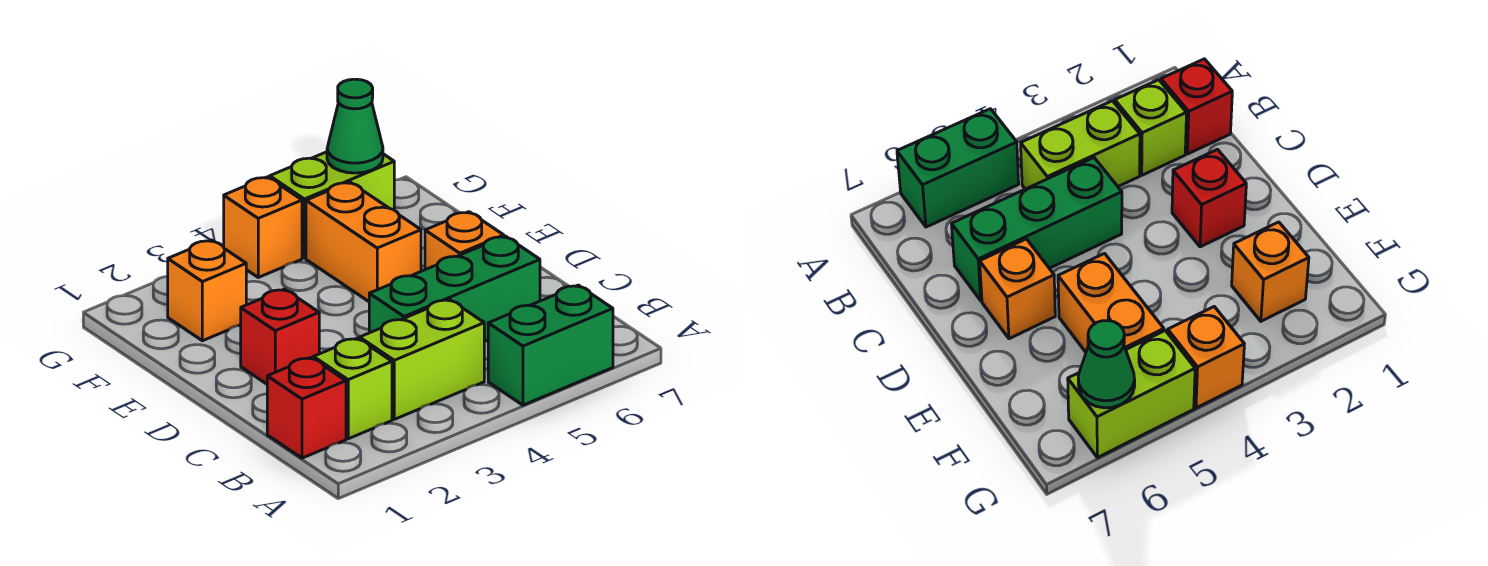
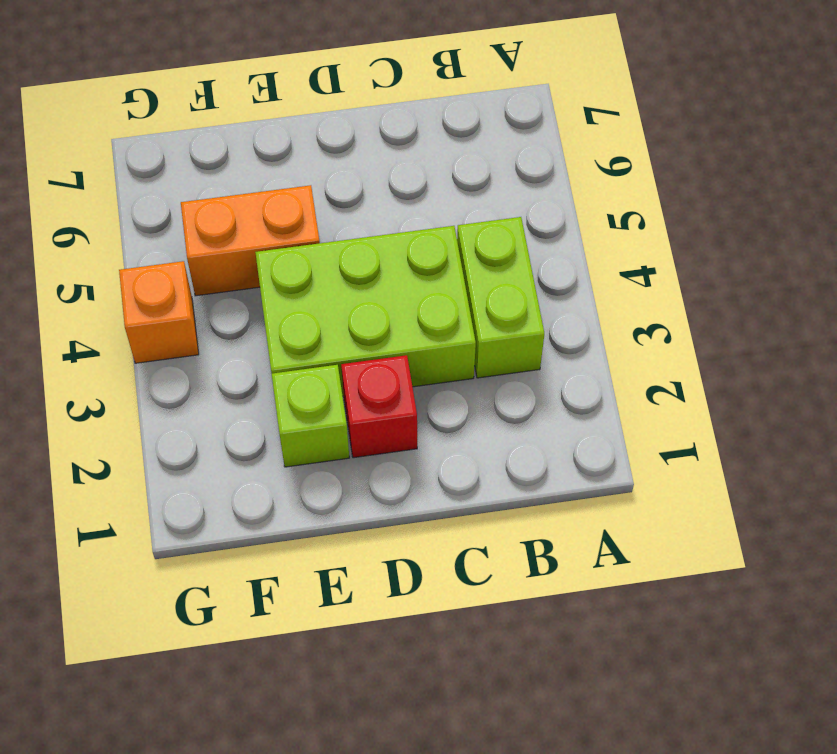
lime brick C3:E4 level 1 -> green brick C4:C6 level 1
lime brick E2 level 1 -> lime brick B2 level 1
none -> green brick A5:A6 level 1
none -> red brick B1 level 1
none -> orange brick D6 level 1

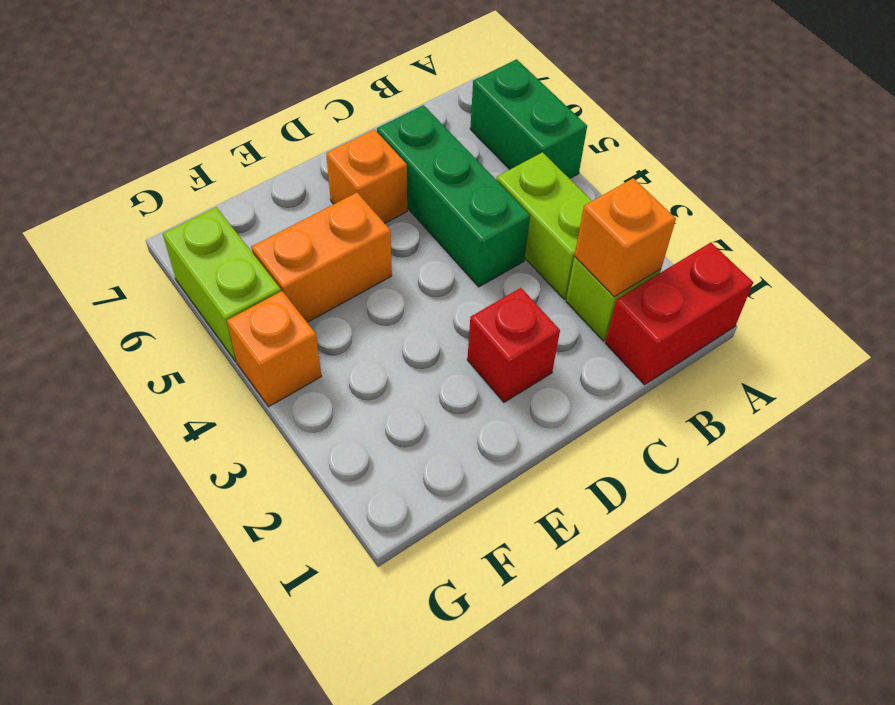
red brick A1:B1 level 1 -> red brick B1 level 1
orange brick B2 level 2 -> orange brick F2 level 1
none -> green cone G6 level 2

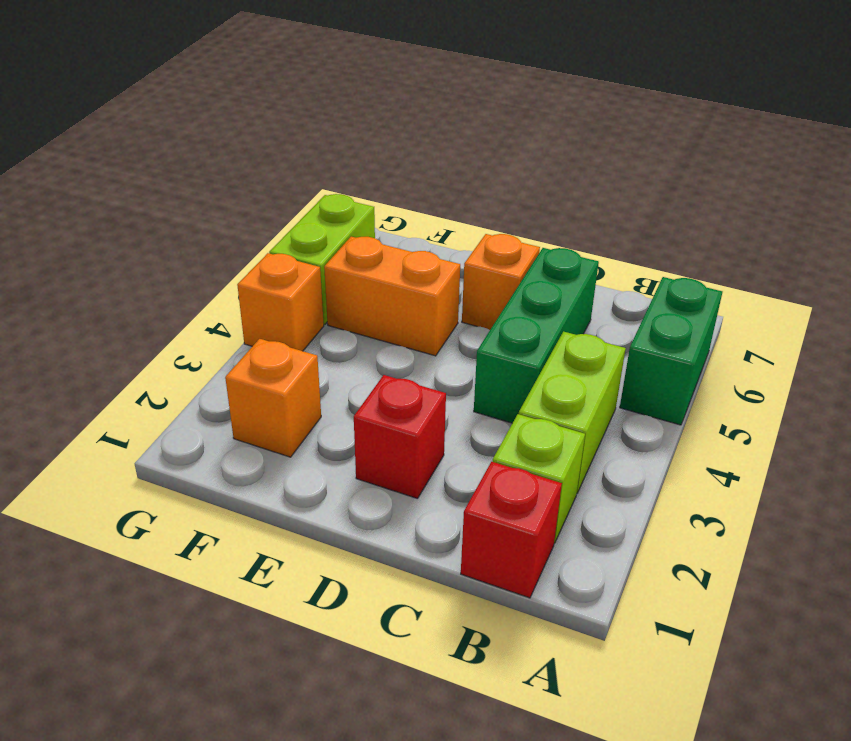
none -> green cone G6 level 2

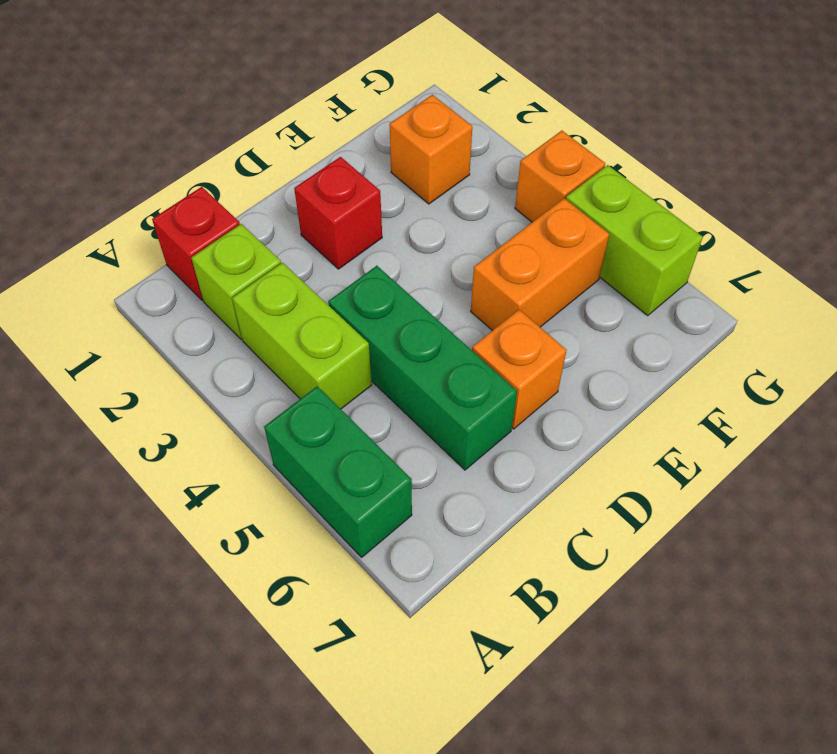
none -> green cone G6 level 2

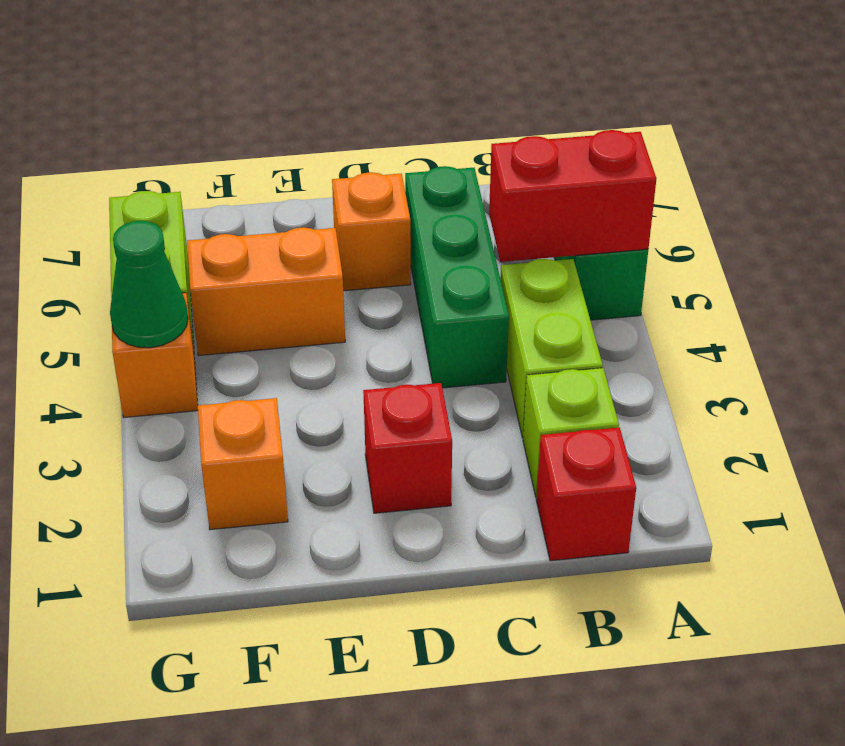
red brick A5:B5 level 2 -> none
green cone G4 level 2 -> green cone G6 level 2

